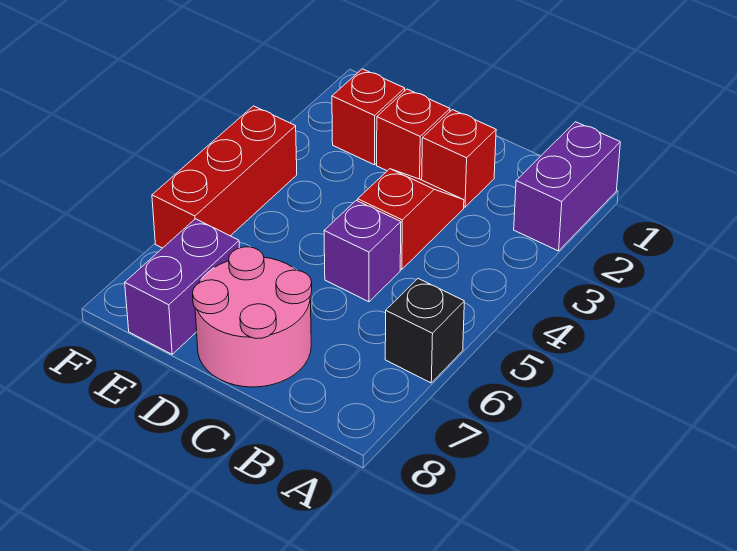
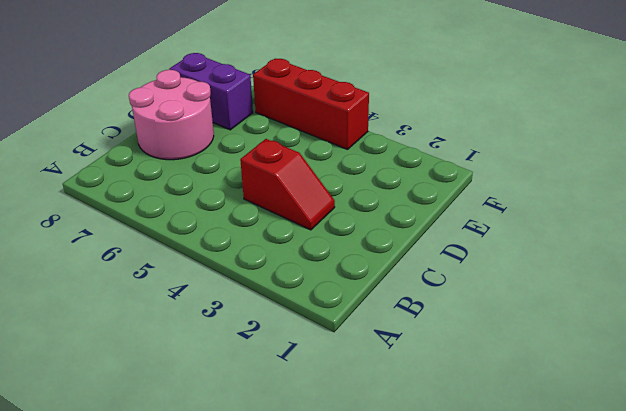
none -> purple brick A1:A2 level 1
none -> black brick A6 level 1

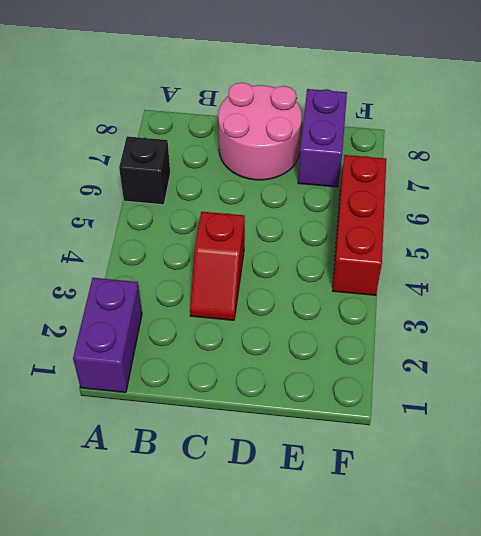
none -> red brick C2 level 1
none -> purple brick C5 level 1

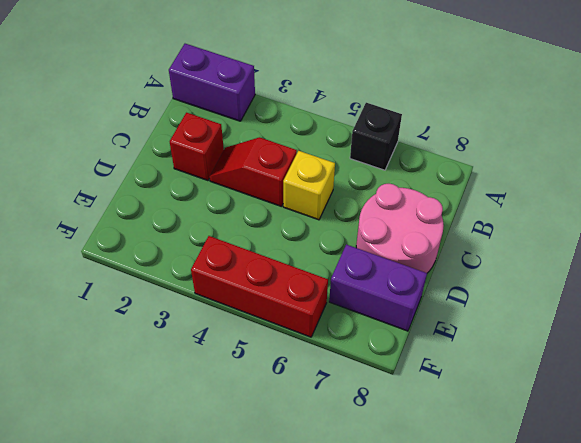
yellow brick C5 level 1 -> purple brick C5 level 1
none -> red brick D2 level 1
none -> red brick E2 level 1

